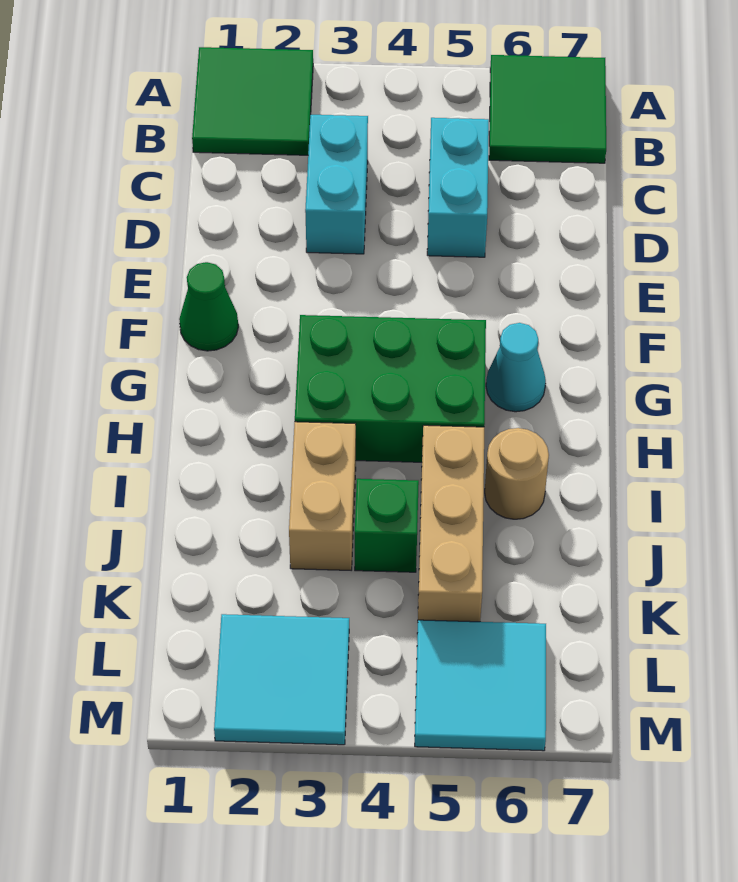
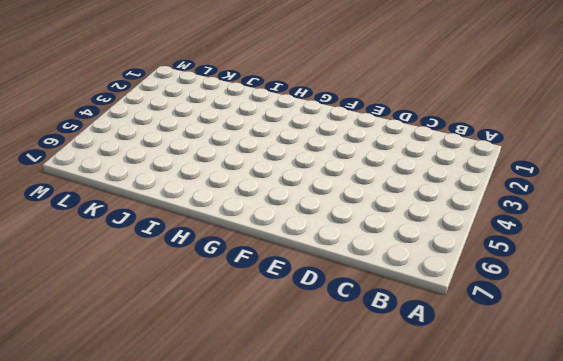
none -> green tile A1:B2 level 1
none -> green tile A6:B7 level 1
none -> cyan brick C3:D3 level 1

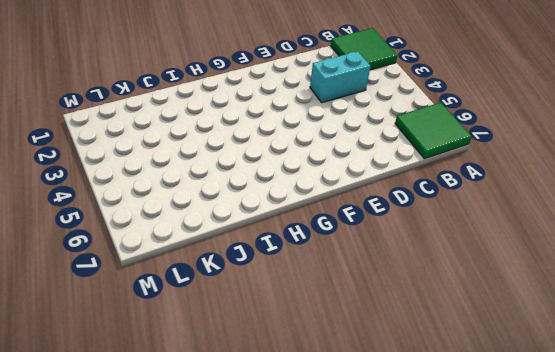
none -> cyan brick C5:D5 level 1
none -> green cone F1 level 1
none -> green brick G3:H5 level 1

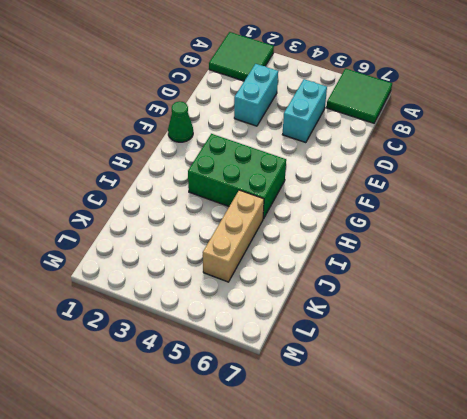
none -> cyan cone G6 level 1
none -> tan brick I3:J3 level 1
none -> tan round brick I6 level 1

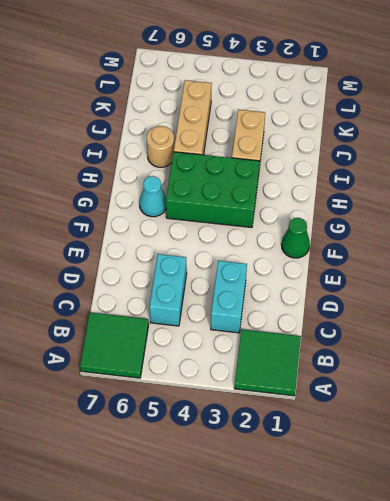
none -> green brick J4 level 1
none -> cyan tile L2:M3 level 1
none -> cyan tile L5:M6 level 1

